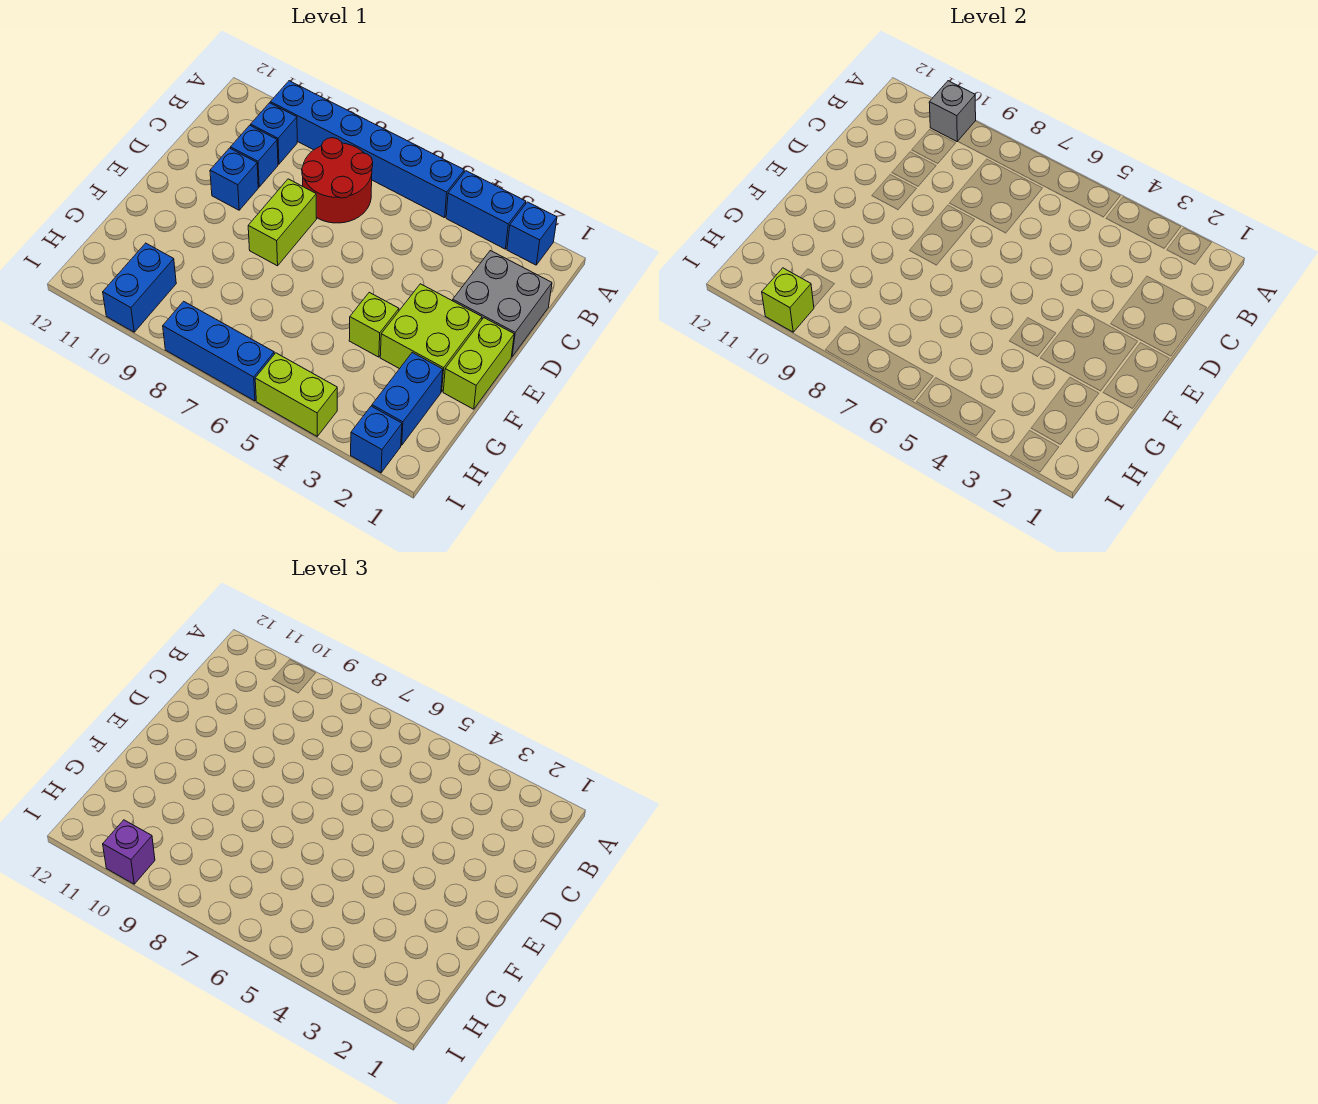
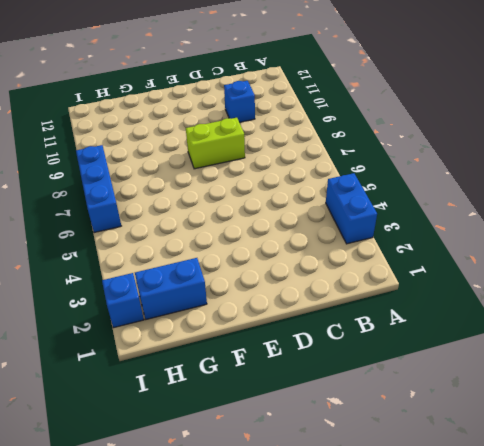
none -> blue brick A2 level 1
none -> blue brick A5:A10 level 1
none -> red round brick B7:C8 level 1

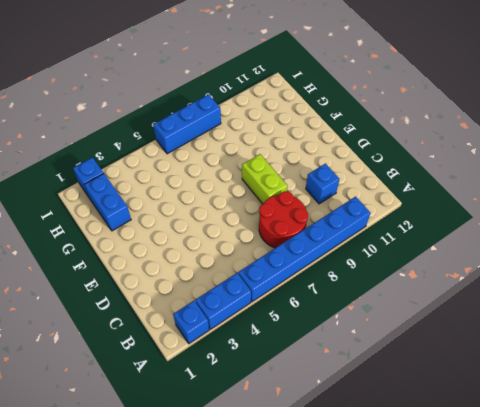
none -> blue brick B10 level 1
none -> grey brick C1:D2 level 1
none -> blue brick D10 level 1

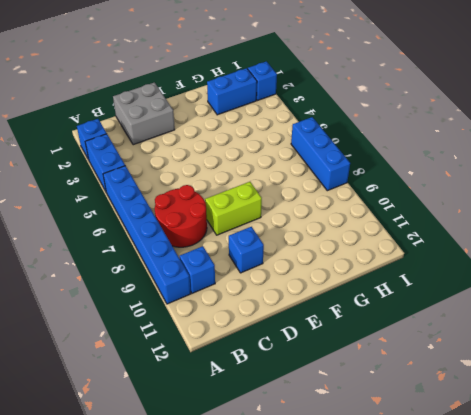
none -> blue brick C10 level 1
none -> lime brick E1:F1 level 1
none -> lime brick E2:F3 level 1

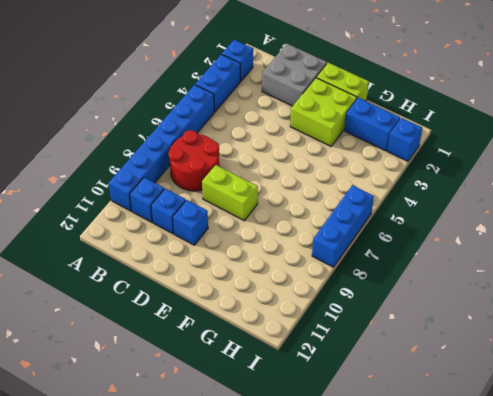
none -> lime brick F4 level 1
none -> blue brick H10:I10 level 1
none -> lime brick I4:I5 level 1

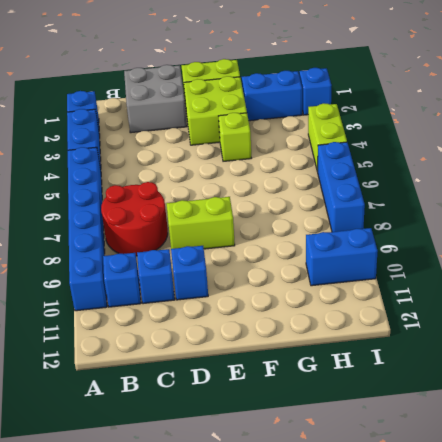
none -> grey brick A10 level 2
none -> lime brick I10 level 2
none -> purple brick I10 level 3

